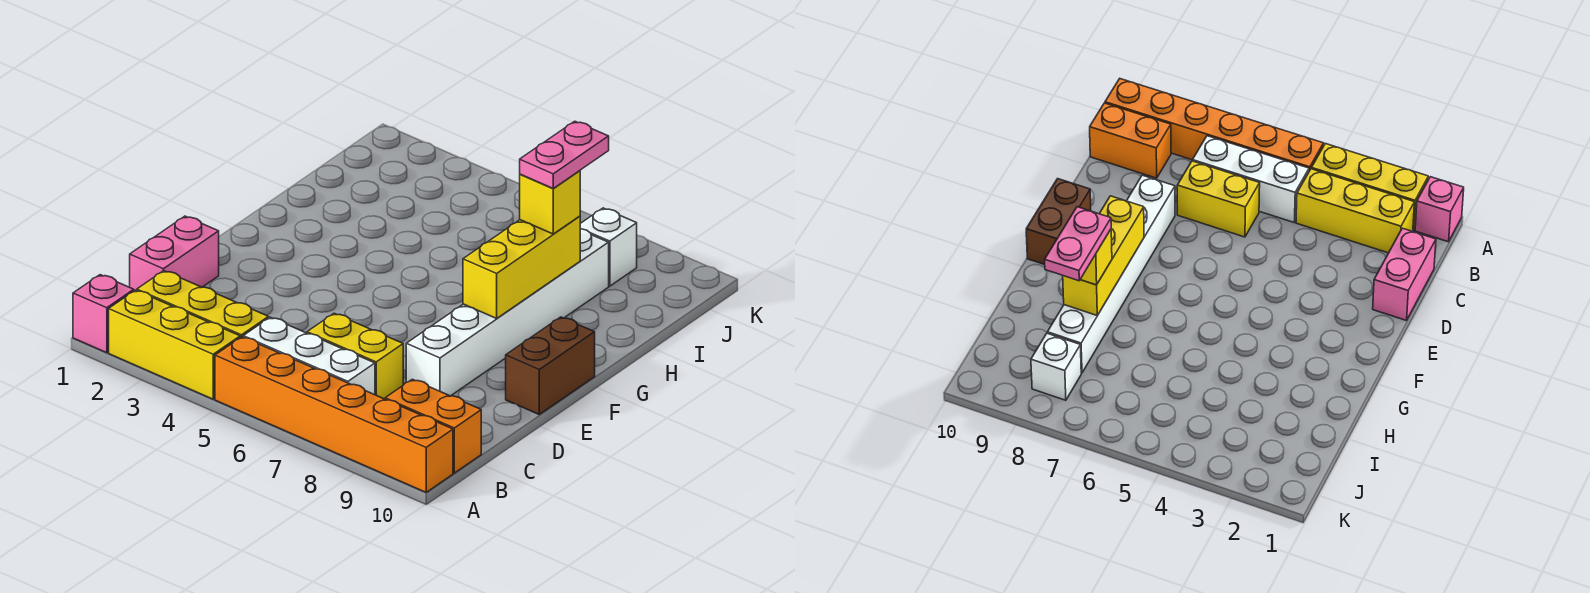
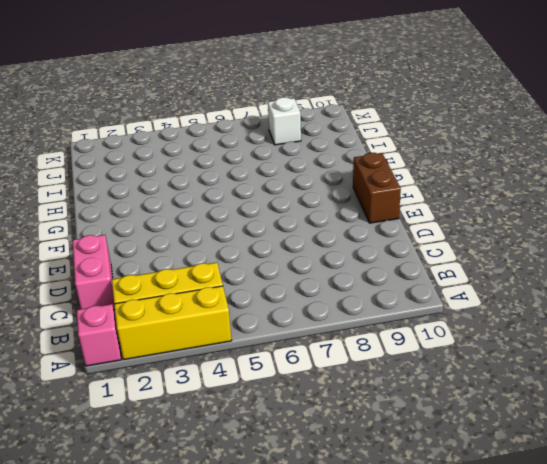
none -> orange brick A5:A10 level 1
none -> white brick B5:B7 level 1
none -> orange brick B9:B10 level 1

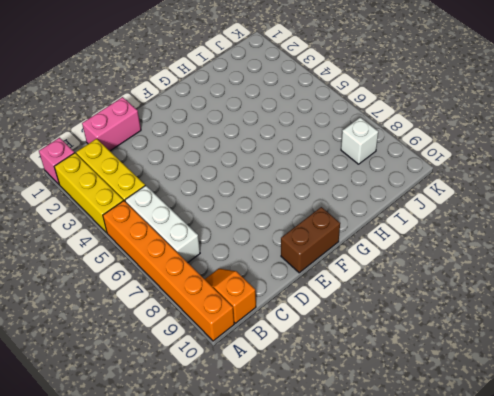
orange slope B9:B10 level 1 top 10 -> orange brick B9:B10 level 1
none -> yellow brick C6:C7 level 1
none -> white brick D8:I8 level 1
none -> yellow brick F8:H8 level 2

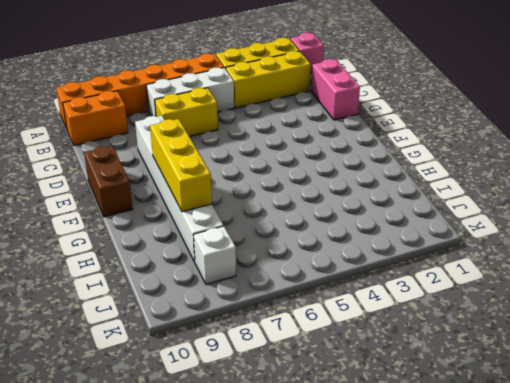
none -> yellow brick H8 level 3
none -> pink plate H8:I8 level 4

